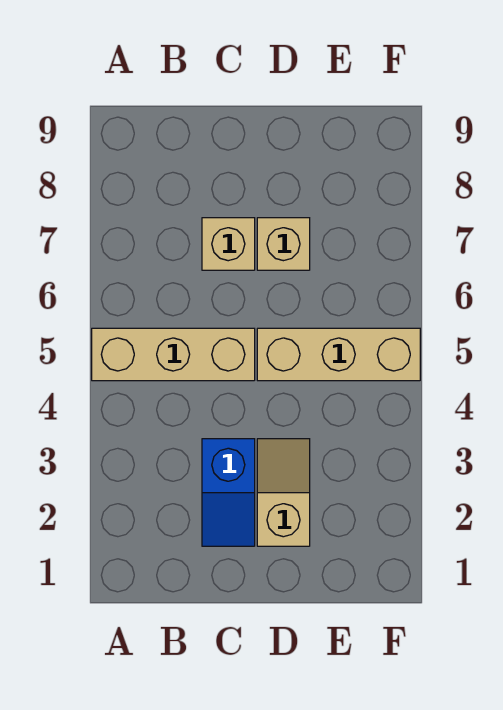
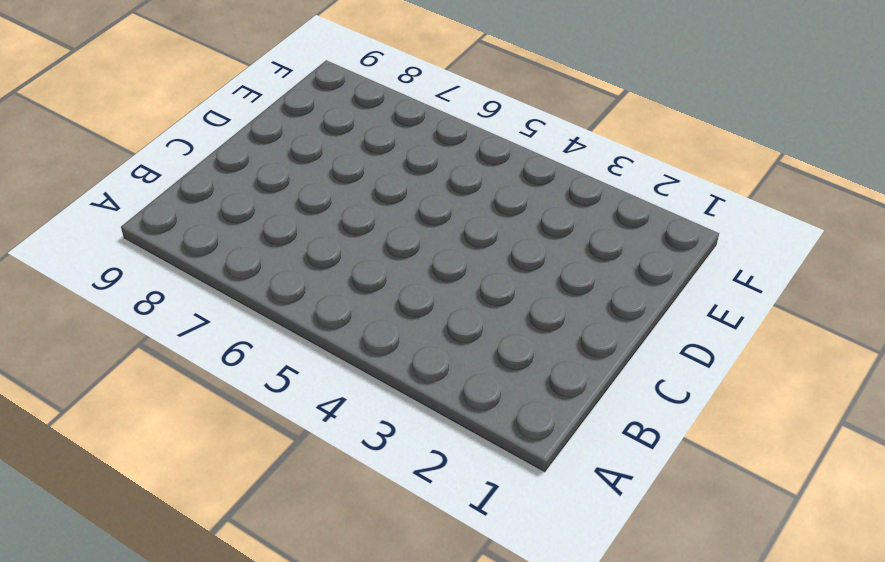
none -> tan brick A5:C5 level 1
none -> blue slope C2:C3 level 1 top 3

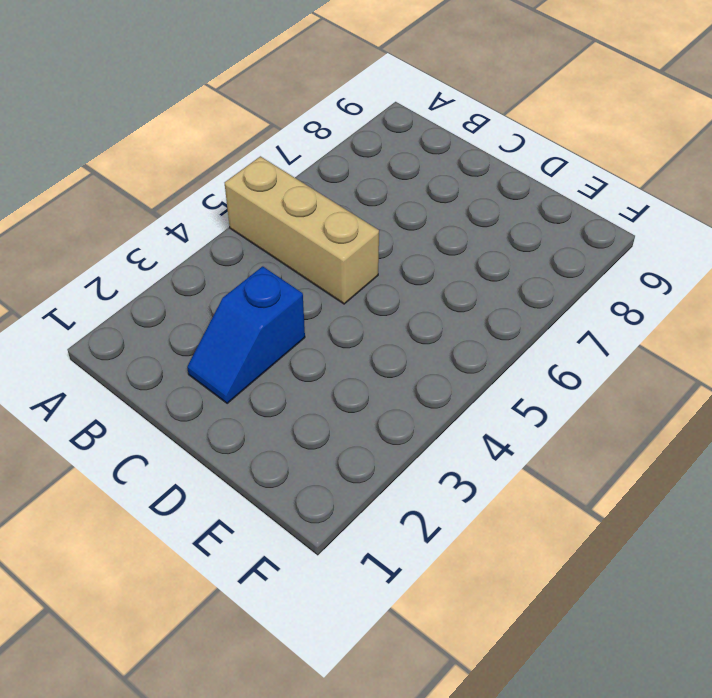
none -> tan brick C7 level 1
none -> tan slope D2:D3 level 1 top 2

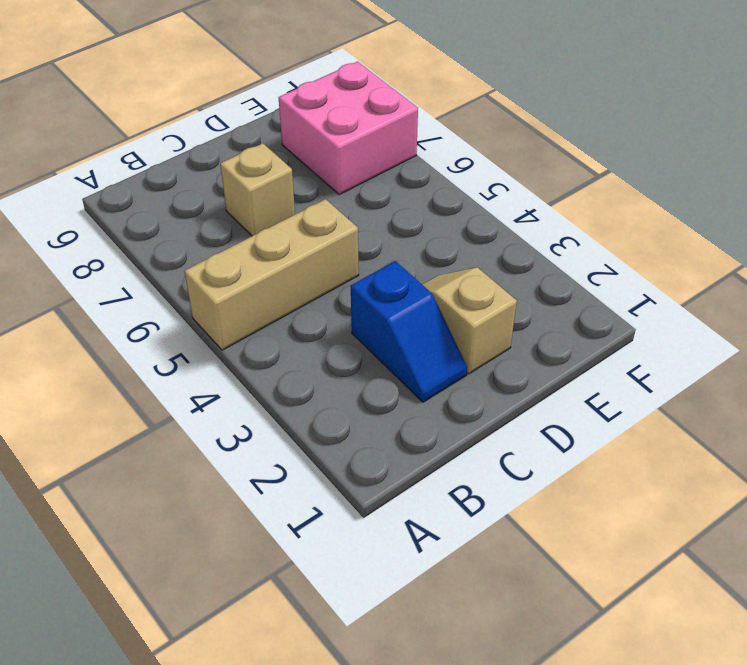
pink brick E7:F8 level 1 -> none
none -> tan brick D5:F5 level 1
none -> tan brick D7 level 1

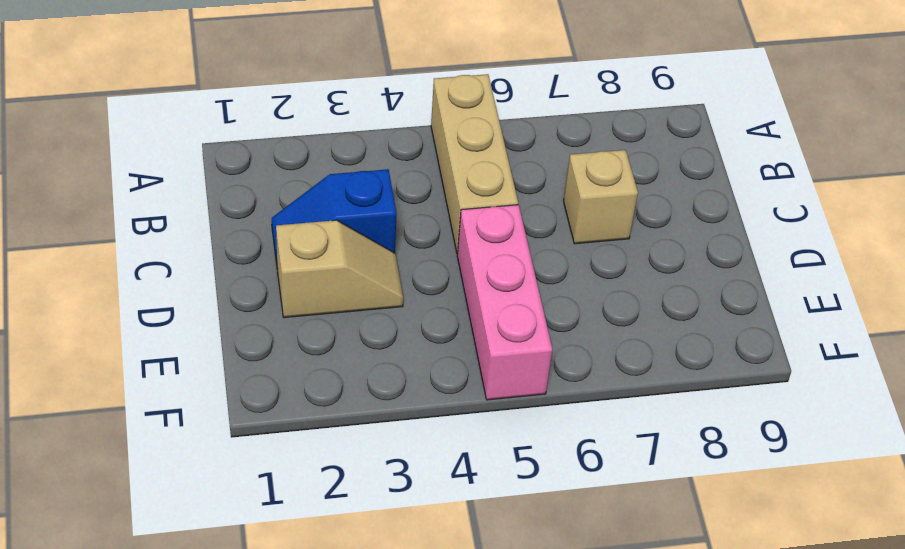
pink brick D5:F5 level 1 -> tan brick D5:F5 level 1
none -> tan brick D7 level 1

